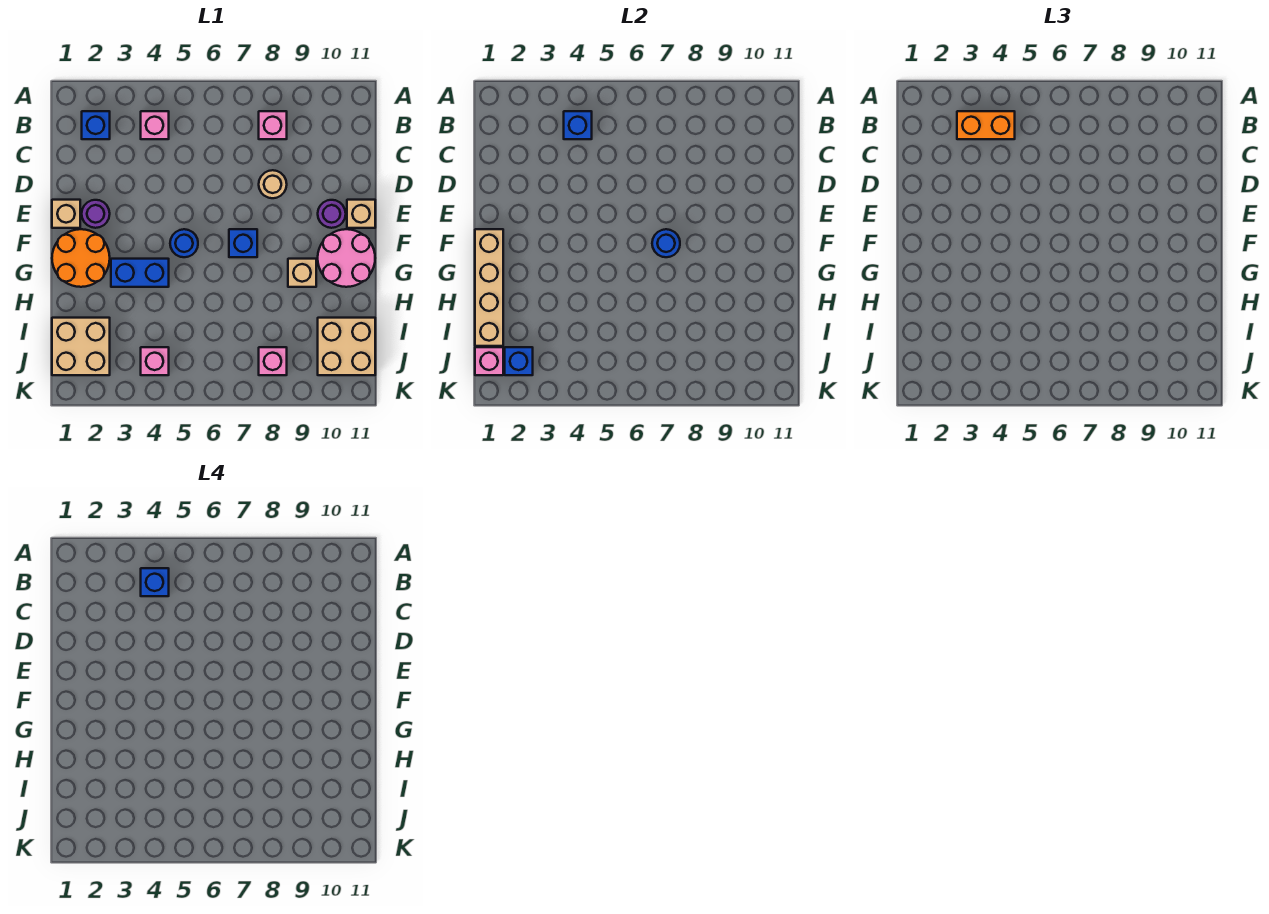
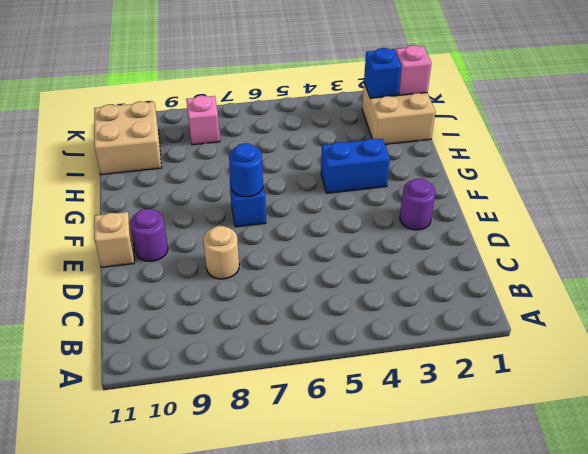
none -> blue brick B2 level 1
none -> pink brick B4 level 1
none -> pink brick B8 level 1

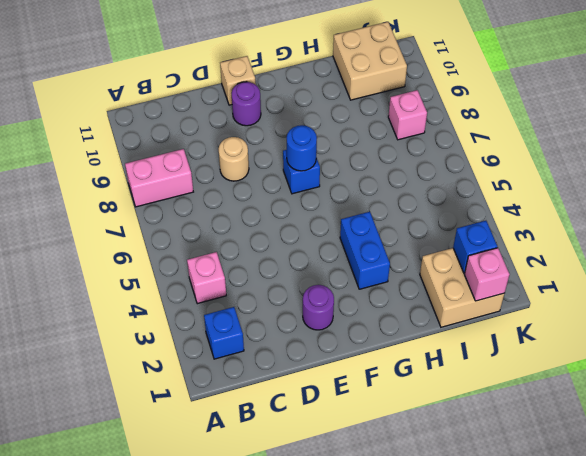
pink brick A8:B8 level 1 -> pink brick B8 level 1
none -> tan brick E1 level 1
none -> orange round brick F1:G2 level 1
none -> blue round brick F5 level 1

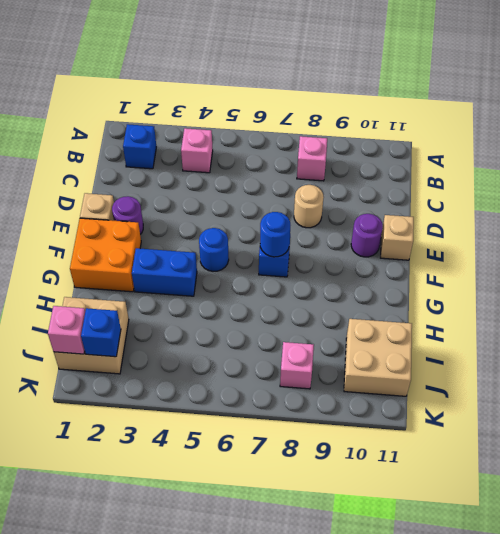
orange brick F1:G2 level 1 -> orange round brick F1:G2 level 1
none -> pink round brick F10:G11 level 1
none -> tan brick G9 level 1
none -> pink brick J4 level 1

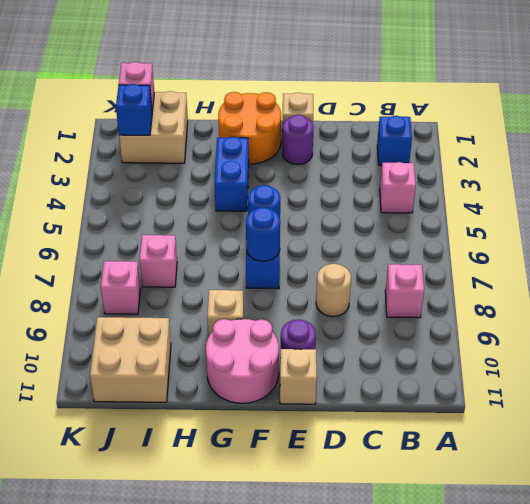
pink brick I7 level 1 -> pink brick J4 level 1
none -> blue brick B4 level 2
none -> tan brick F1:I1 level 2
none -> orange brick B3:B4 level 3

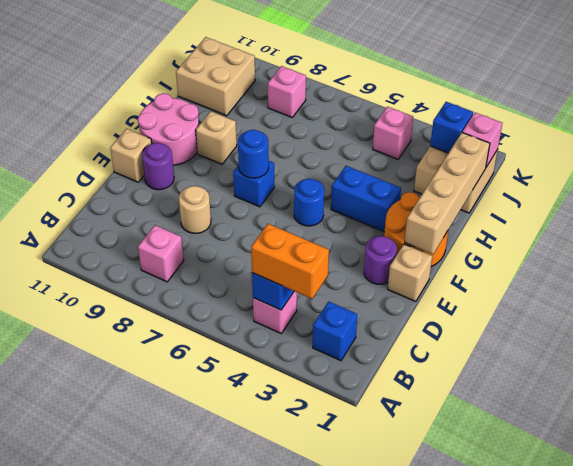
none -> blue brick B4 level 4

